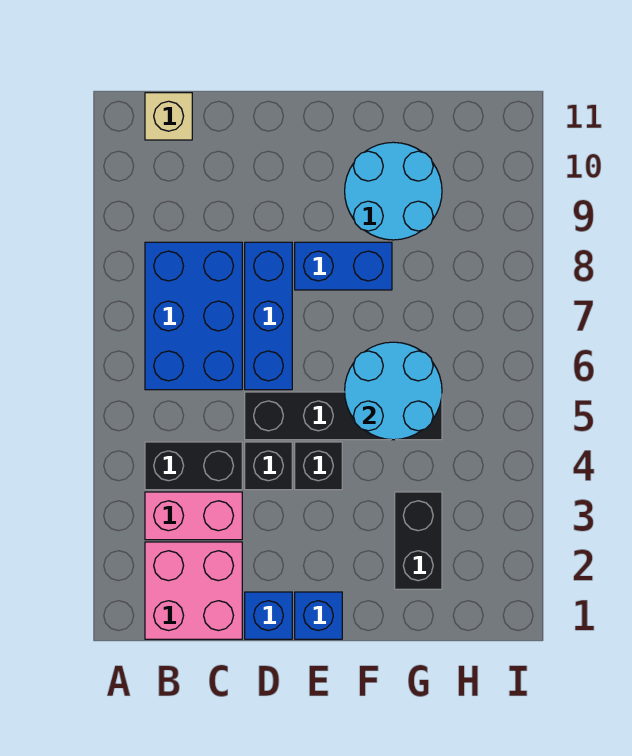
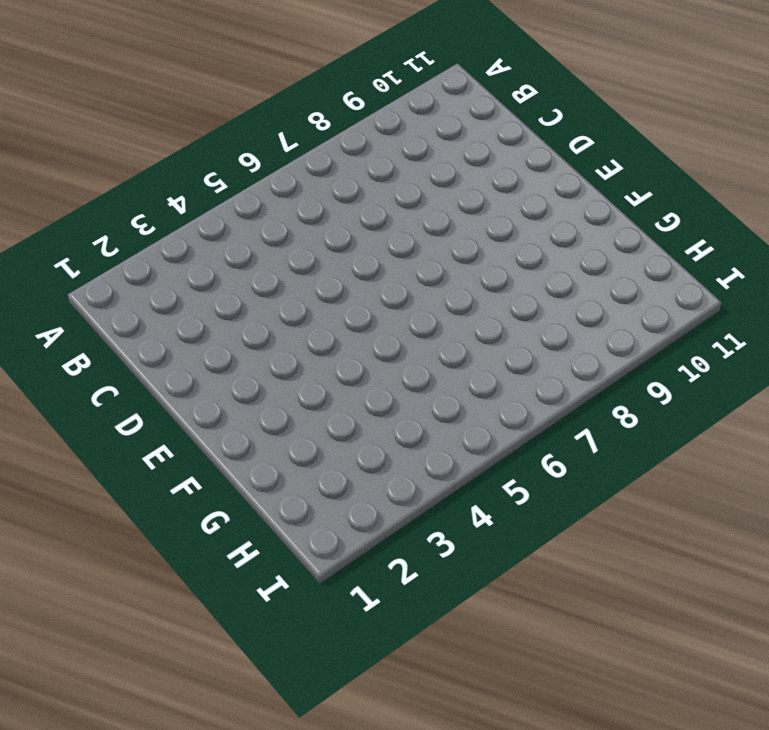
none -> pink brick B1:C2 level 1
none -> pink brick B3:C3 level 1
none -> black brick B4:C4 level 1

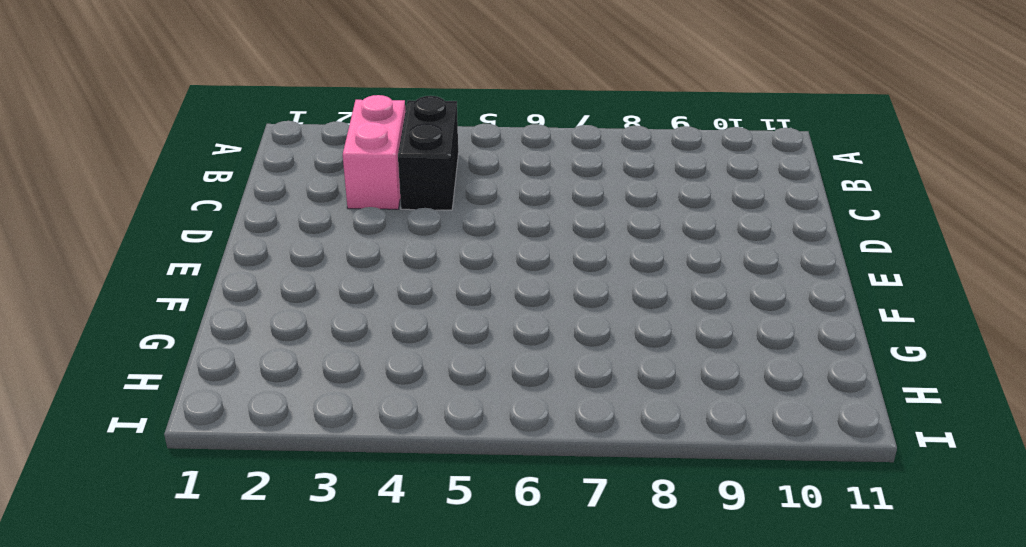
none -> pink brick B1:C2 level 1
none -> blue brick B6:C8 level 1
none -> tan brick B11 level 1

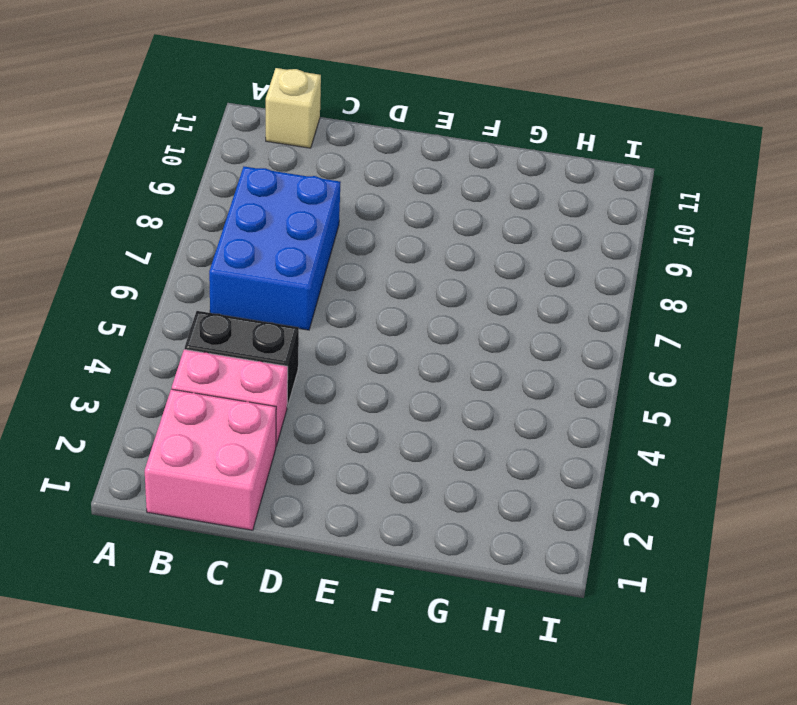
none -> blue brick D1 level 1
none -> black brick D4 level 1
none -> black brick D5:G5 level 1

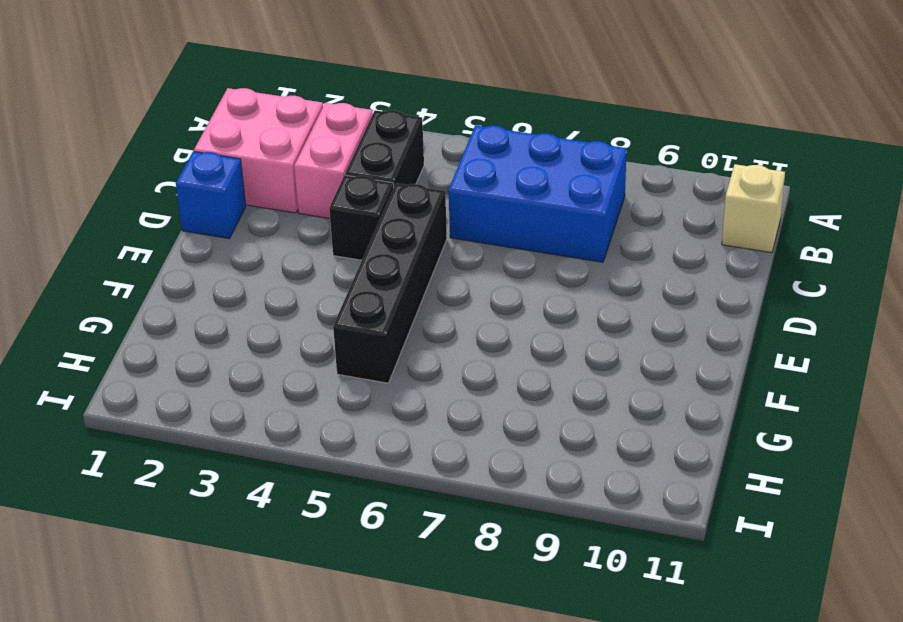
none -> blue brick D6:D8 level 1
none -> blue brick E1 level 1
none -> black brick E4 level 1

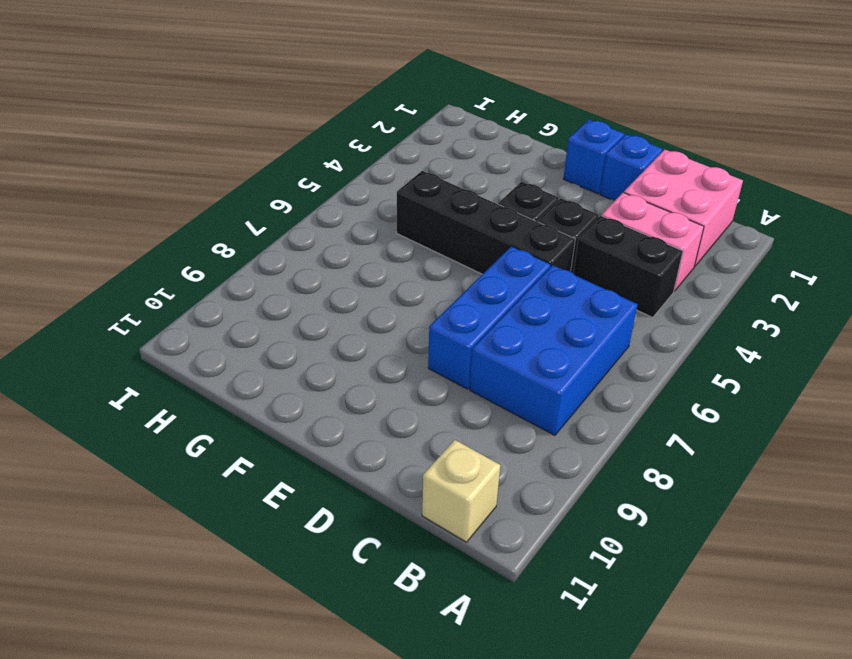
none -> blue brick E8:F8 level 1
none -> cyan round brick F9:G10 level 1
none -> black brick G2:G3 level 1

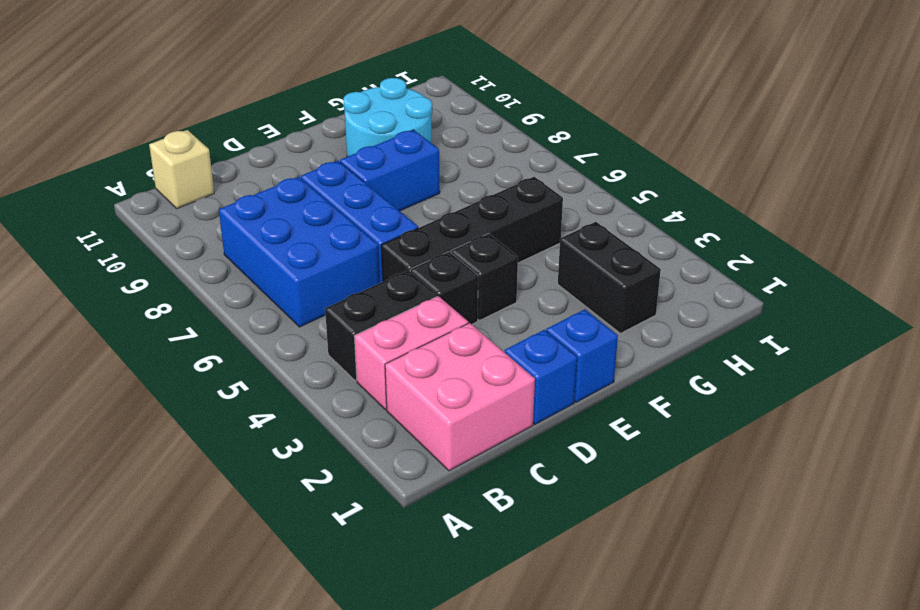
none -> cyan round brick F5:G6 level 2

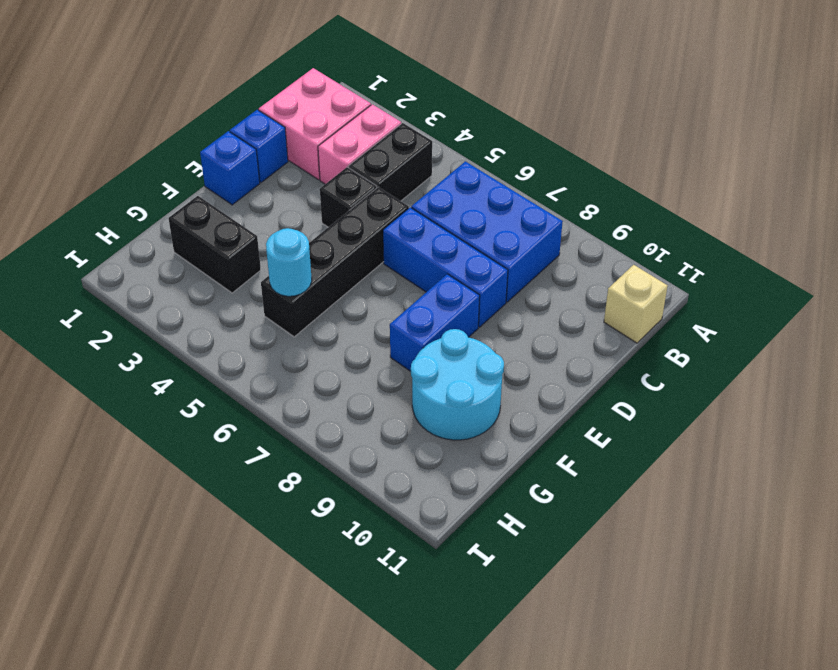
cyan round brick G5 level 2 -> cyan round brick F5:G6 level 2
none -> black brick E4 level 1

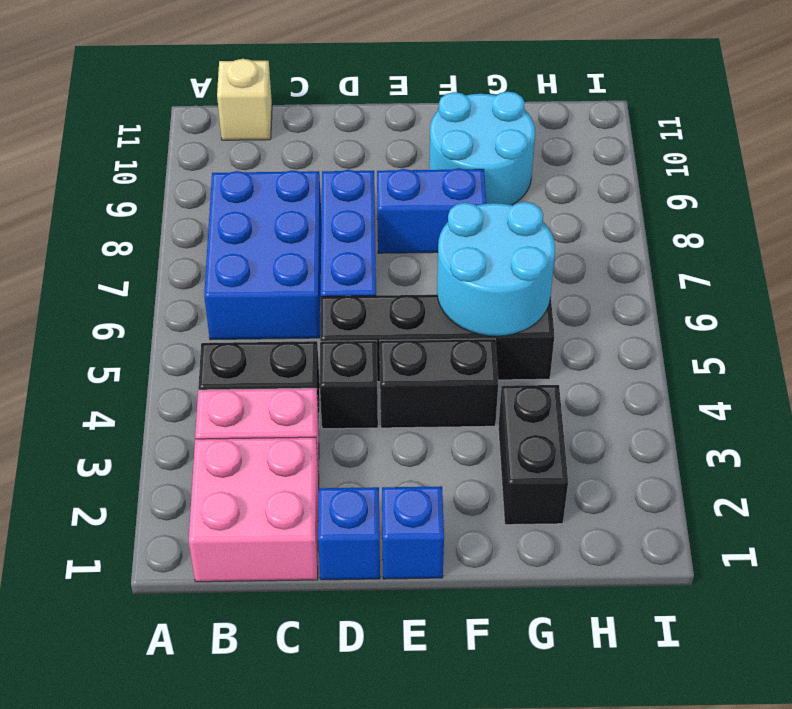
black brick E4:F4 level 1 -> black brick E4 level 1

